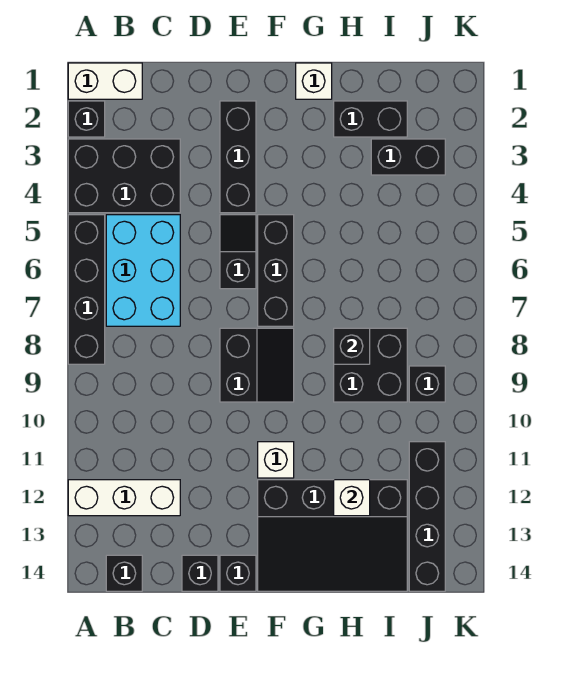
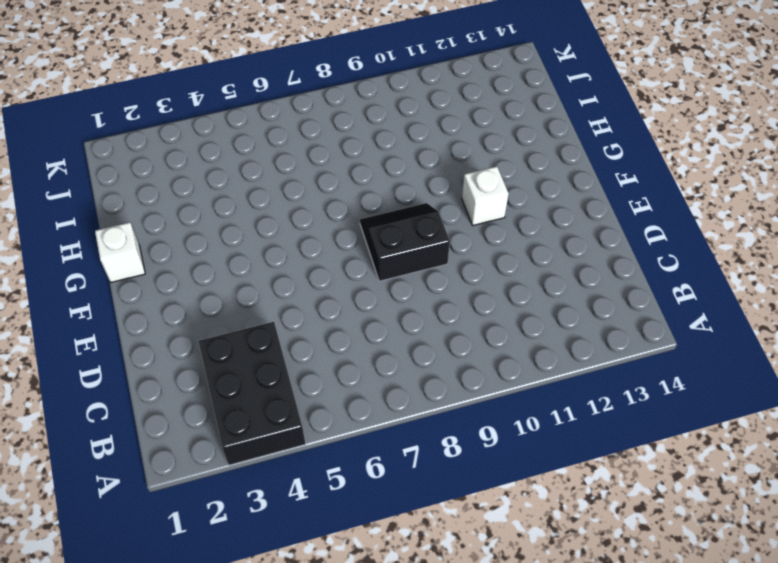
none -> white brick A1:B1 level 1
none -> black brick A2 level 1
none -> black brick A5:A8 level 1

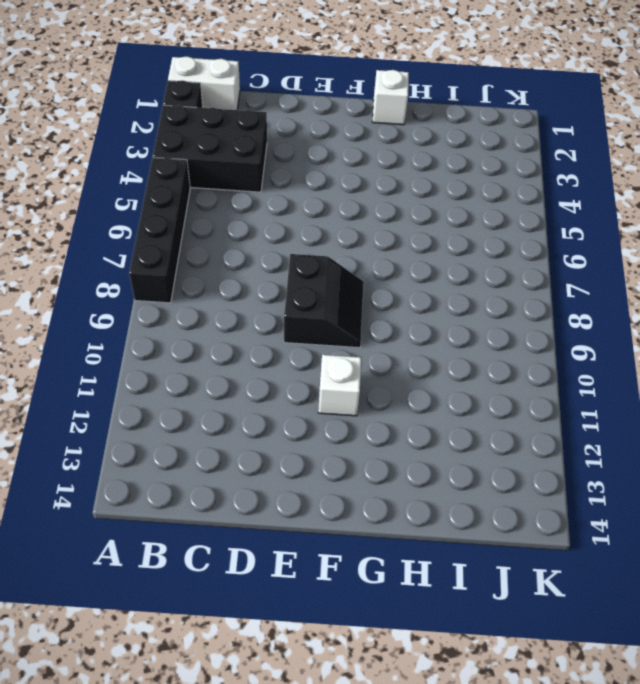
none -> white brick A12:C12 level 1
none -> cyan brick B5:C7 level 1
none -> black brick B14 level 1

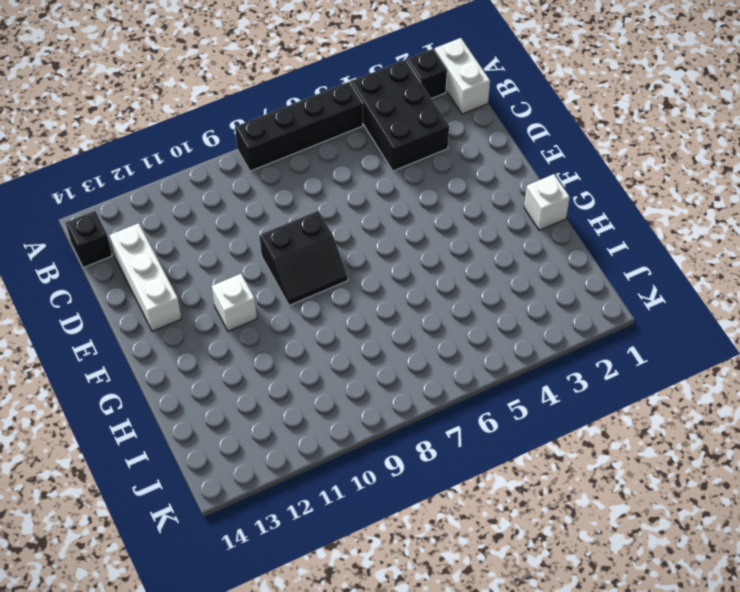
white brick C13:E13 level 1 -> white brick A12:C12 level 1
none -> cyan brick B5:C7 level 1
none -> black brick D14 level 1
none -> black brick E2:E4 level 1

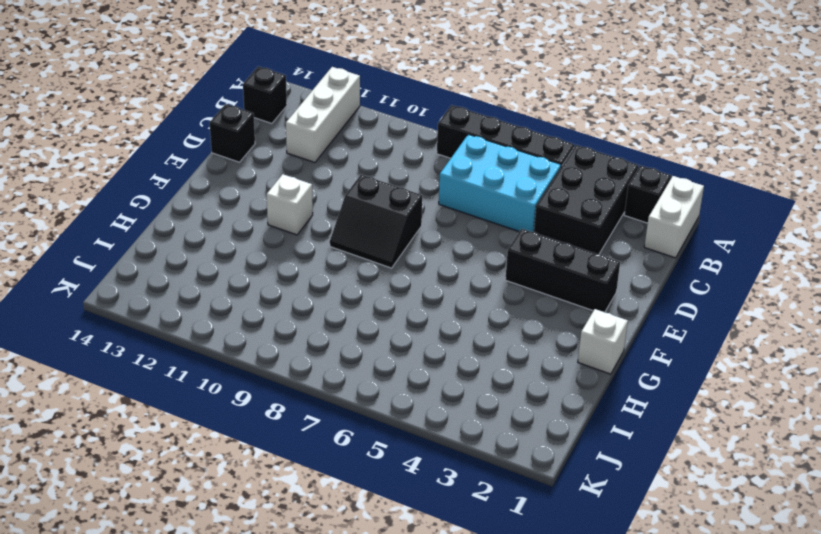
none -> black slope E5:E6 level 1 top 6
none -> black brick E14 level 1
none -> black brick F5:F7 level 1

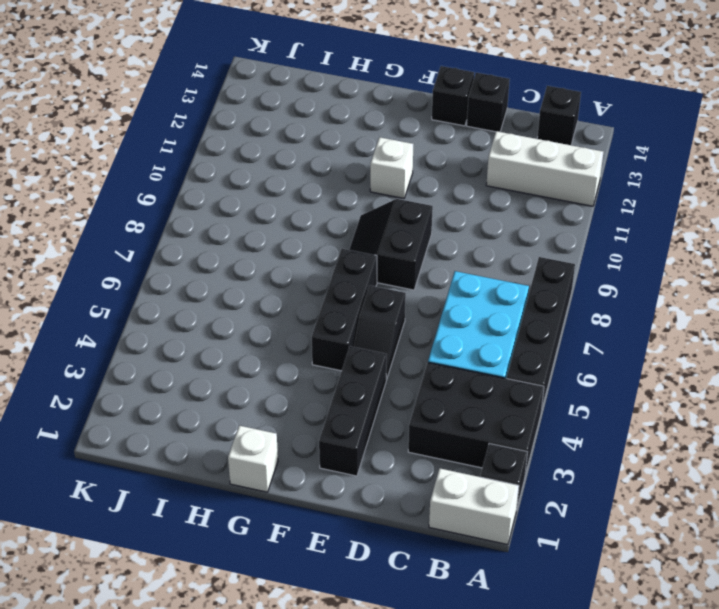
none -> black slope F12:I14 level 1 top 12
none -> black brick H2:I2 level 1
none -> black brick H8:I9 level 1

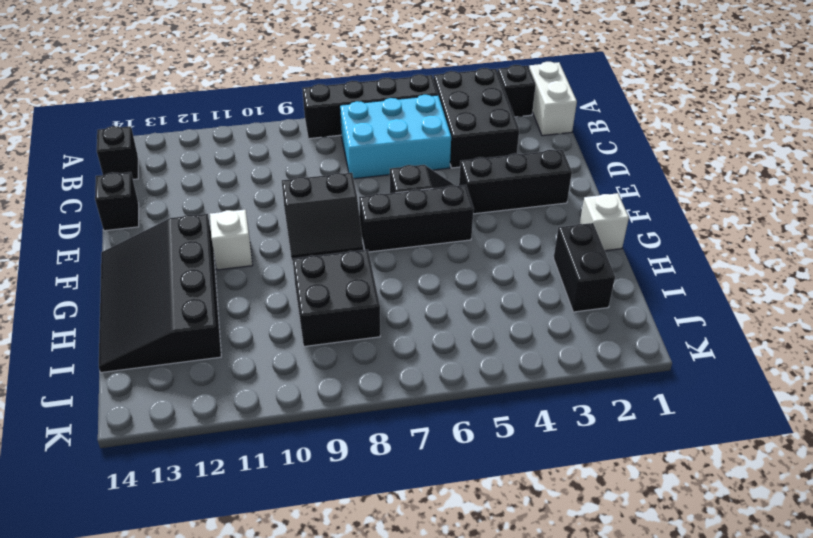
none -> white brick A12:C12 level 1
none -> black brick E14 level 1
none -> black brick I3:J3 level 1

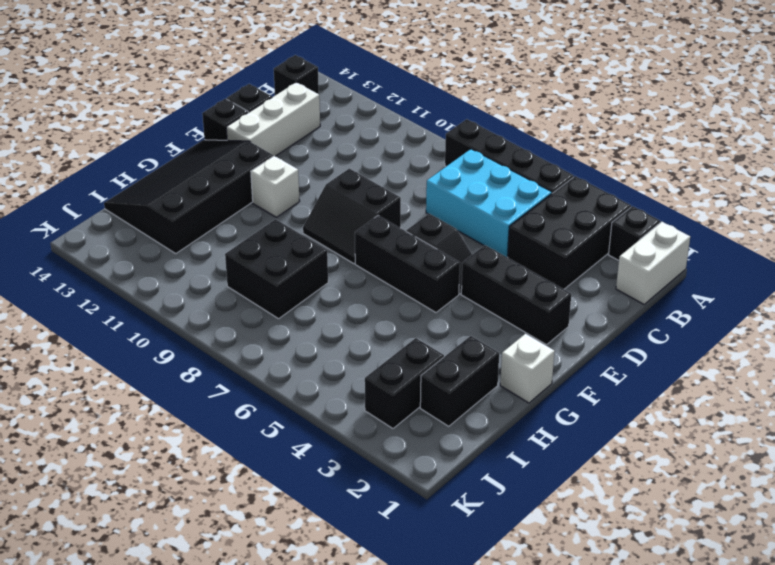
white brick C13:E13 level 1 -> white brick A12:C12 level 1
none -> black brick J9 level 1
none -> black brick J11:J14 level 1
none -> black brick H8 level 2

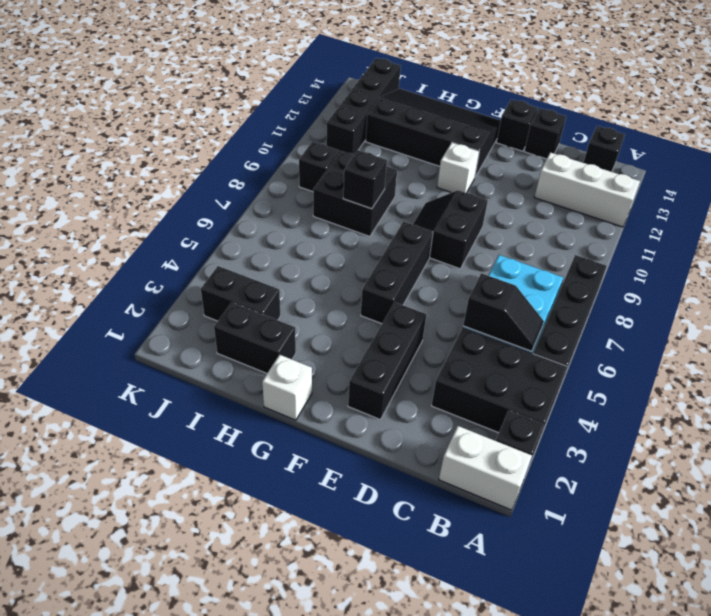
black slope B5:C5 level 2 top C -> black slope E5:E6 level 1 top 6
none -> white brick H12 level 2

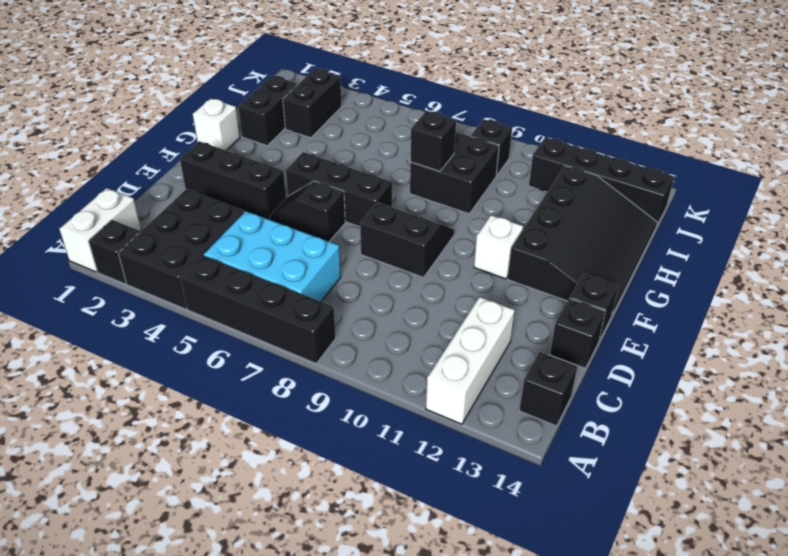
none -> white brick H12 level 2

